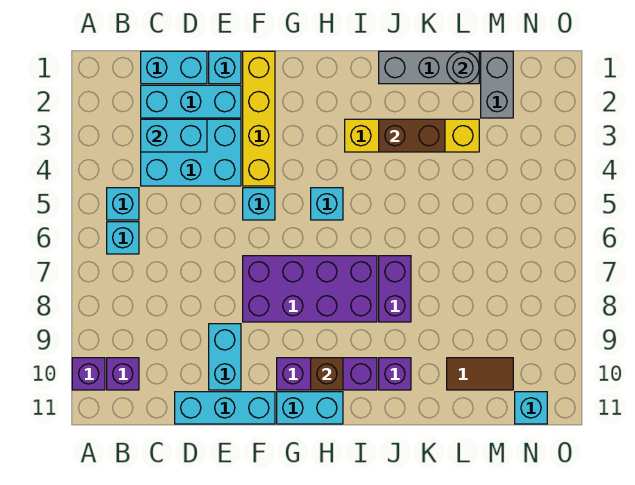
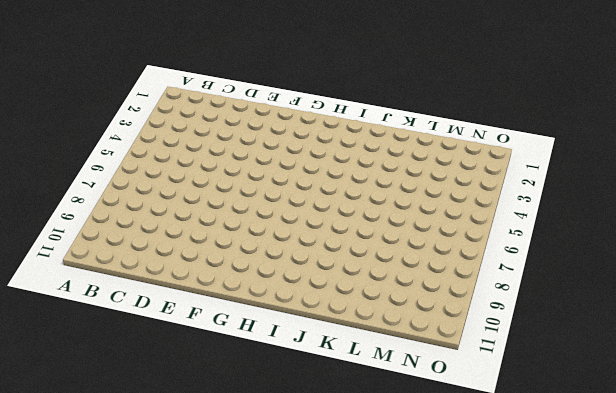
none -> purple brick A10 level 1
none -> cyan brick B5 level 1
none -> cyan brick B6 level 1

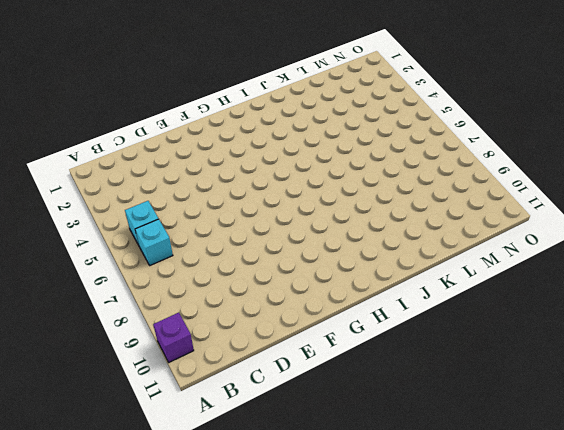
none -> purple brick B10 level 1
none -> cyan brick C1:D1 level 1
none -> cyan brick C2:E2 level 1

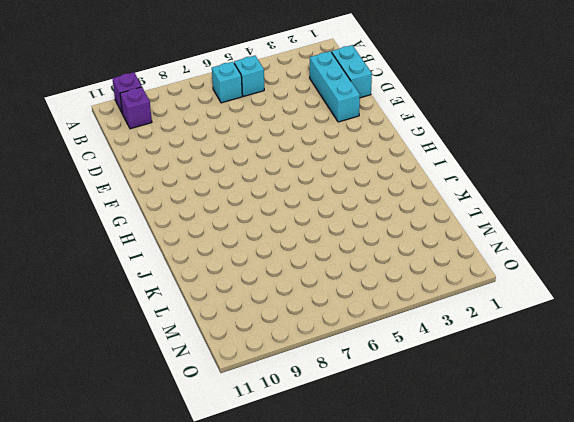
none -> cyan brick C3:E4 level 1
none -> cyan brick D11:F11 level 1
none -> cyan brick E1 level 1

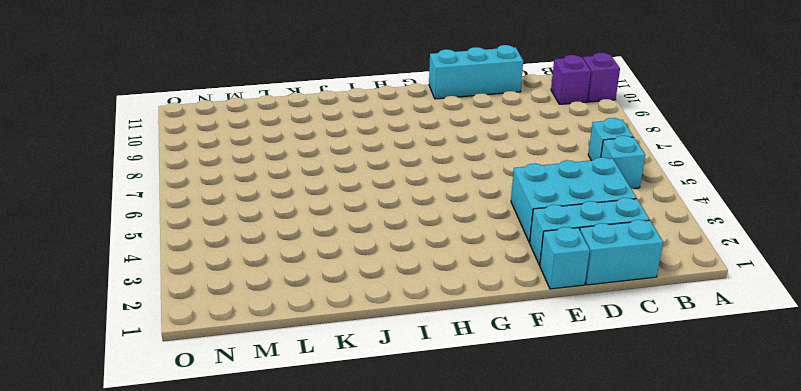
none -> cyan brick E9:E10 level 1
none -> yellow brick F1:F4 level 1
none -> cyan brick F5 level 1

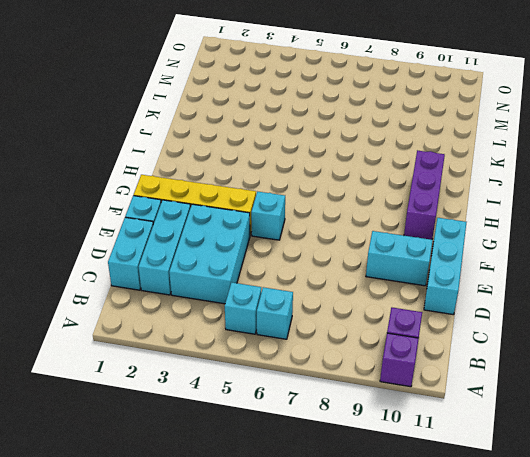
none -> purple brick F7:I8 level 1
none -> cyan brick G11:H11 level 1
none -> cyan brick H5 level 1

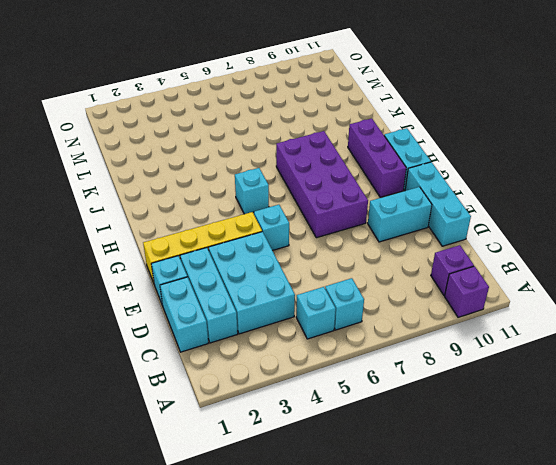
none -> yellow brick I3:L3 level 1
none -> grey brick J1:L1 level 1
none -> purple brick J7:J8 level 1

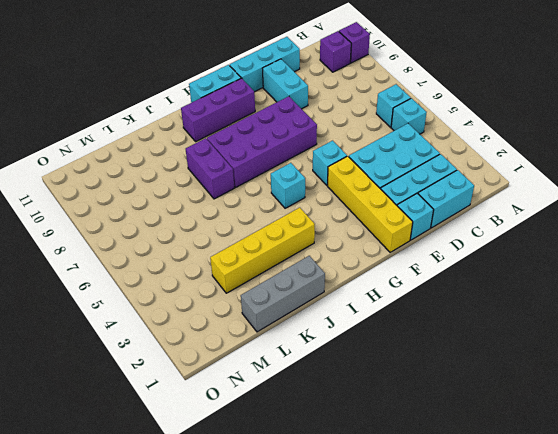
none -> purple brick J10 level 1
none -> brown tile L10:M10 level 1
none -> grey brick M1:M2 level 1

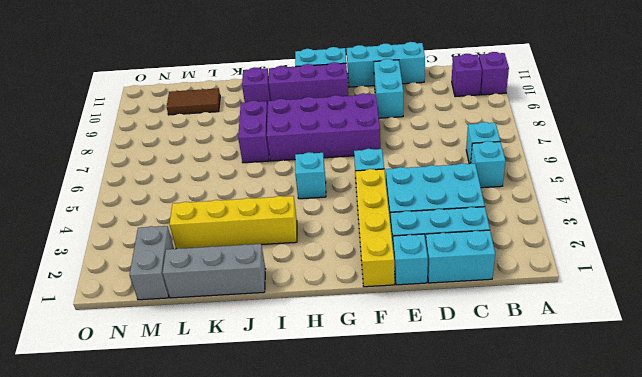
none -> cyan brick N11 level 1
none -> cyan brick C3:D3 level 2
none -> brown brick H10 level 2

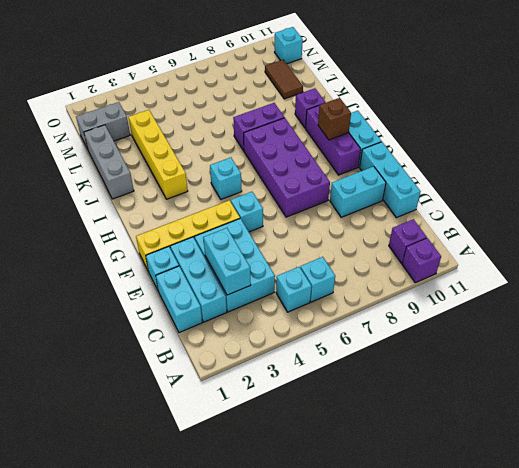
none -> brown brick J3:K3 level 2
none -> grey round brick L1 level 2

